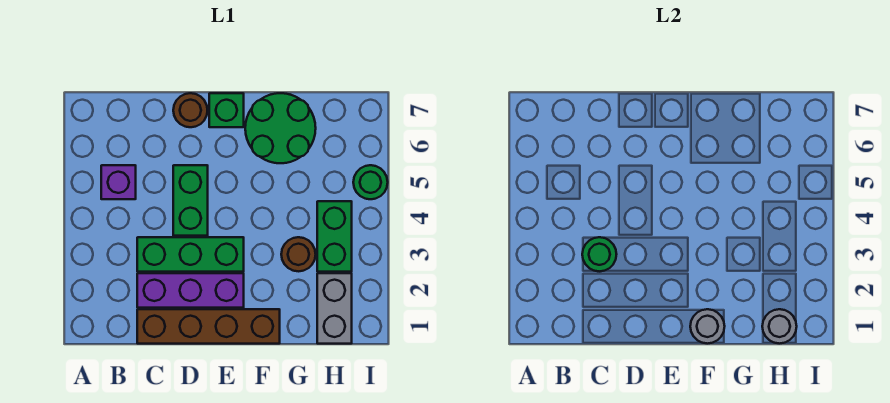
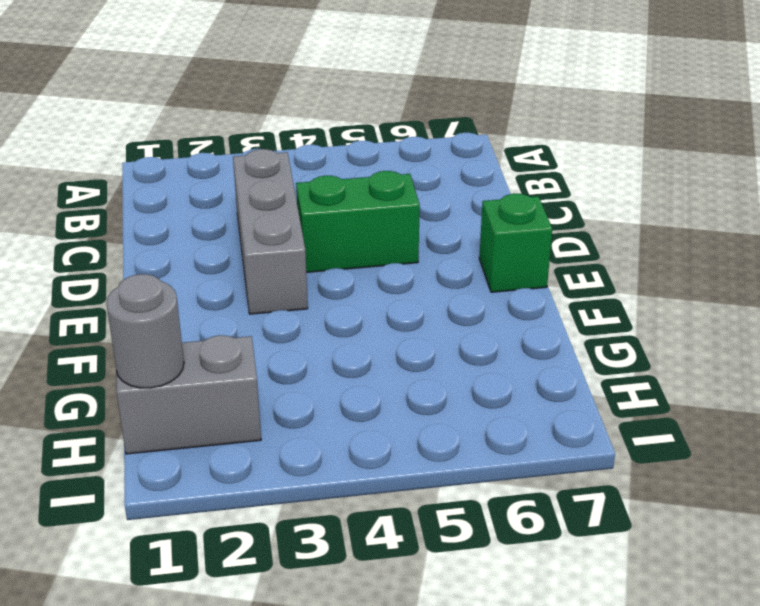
grey brick C3:E3 level 1 -> green brick C3:E3 level 1
none -> purple brick B5 level 1
none -> brown brick C1:F1 level 1
none -> purple brick C2:E2 level 1

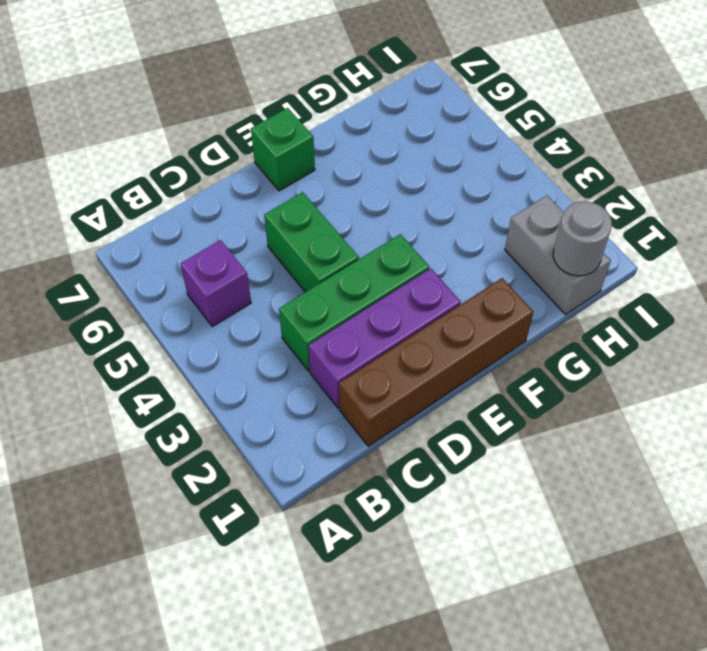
none -> brown round brick D7 level 1
none -> green round brick F6:G7 level 1
none -> brown round brick G3 level 1

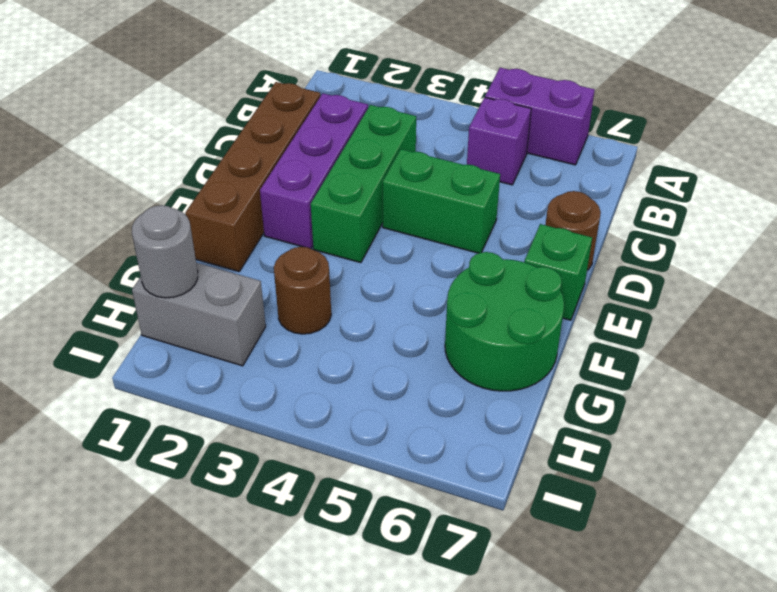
purple brick A5:A6 level 1 -> none
none -> green brick H3:H4 level 1
none -> green round brick I5 level 1
none -> green round brick C3 level 2

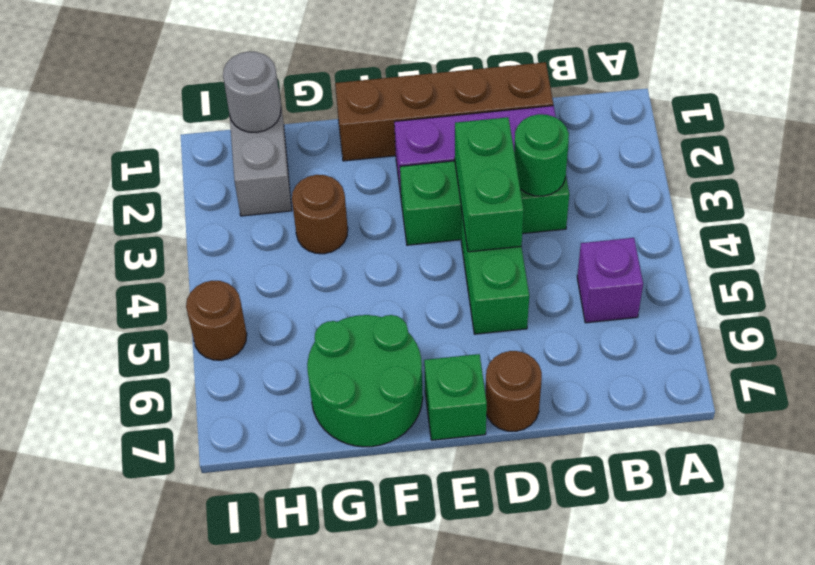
green brick D3:D4 level 2 -> green brick H3:H4 level 1
brown round brick I5 level 1 -> green round brick I5 level 1
none -> grey round brick F1 level 2

